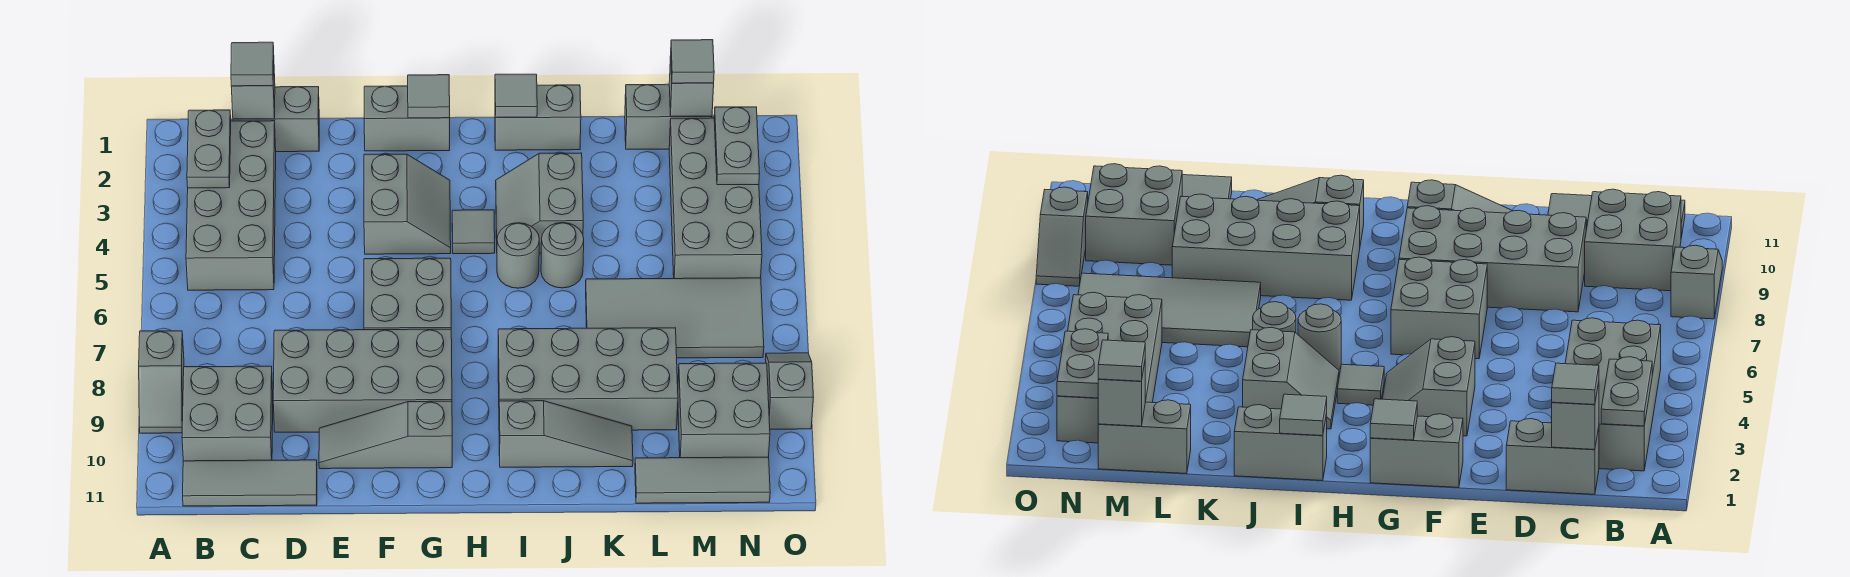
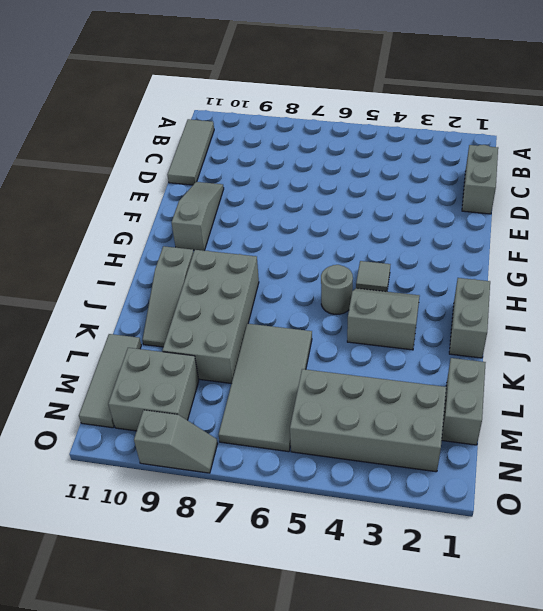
none -> grey slope A8:A9 level 1 top 8
none -> grey brick B2:C5 level 1
none -> grey brick B9:C10 level 1
none -> grey brick D8:G9 level 1

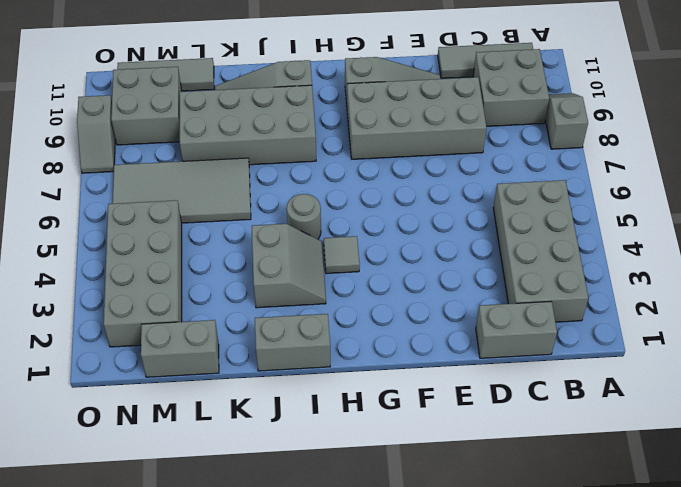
none -> grey brick F1:G1 level 1
none -> grey slope F3:G4 level 1 top F
none -> grey brick F6:G7 level 1
none -> grey round brick J5 level 1

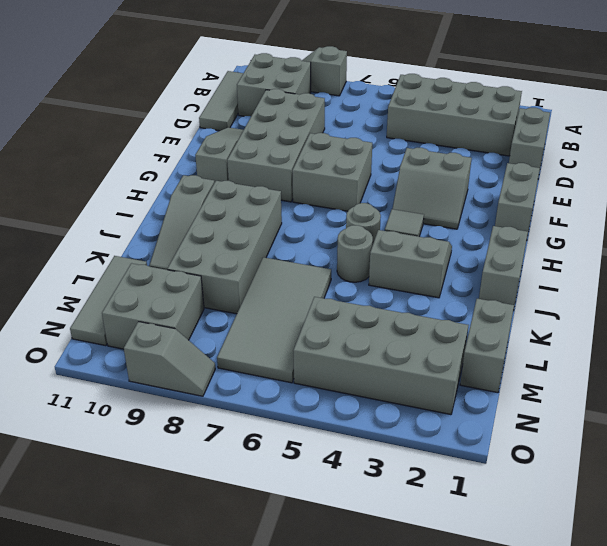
none -> grey plate B2:B3 level 2
none -> grey brick C1 level 2
none -> grey tile G1 level 2
none -> grey tile I1 level 2

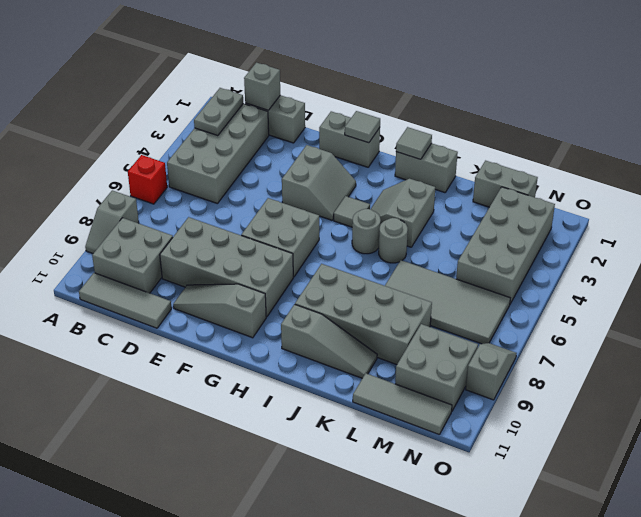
red brick A6 level 1 -> none
none -> grey brick M1 level 2
none -> grey plate N2:N3 level 2
none -> grey tile C1 level 3
none -> grey tile M1 level 3

